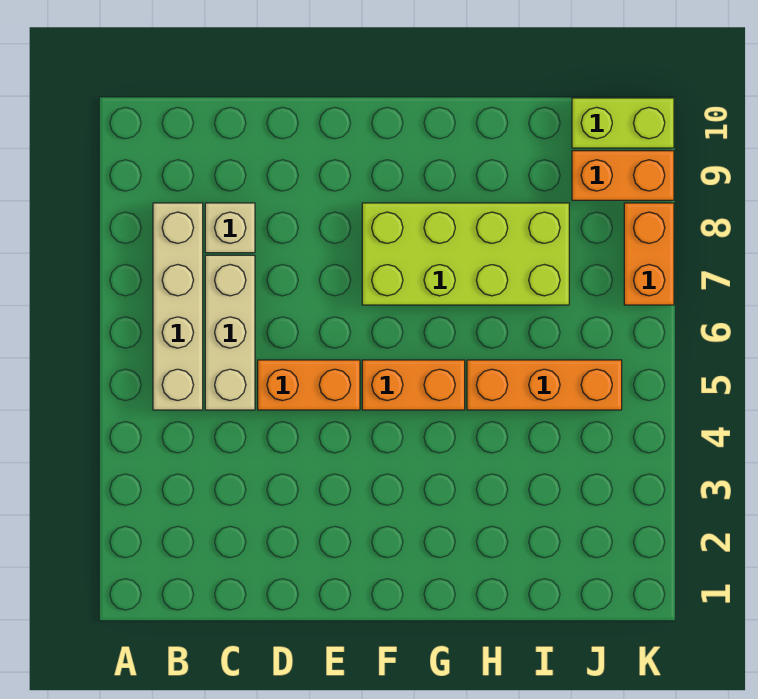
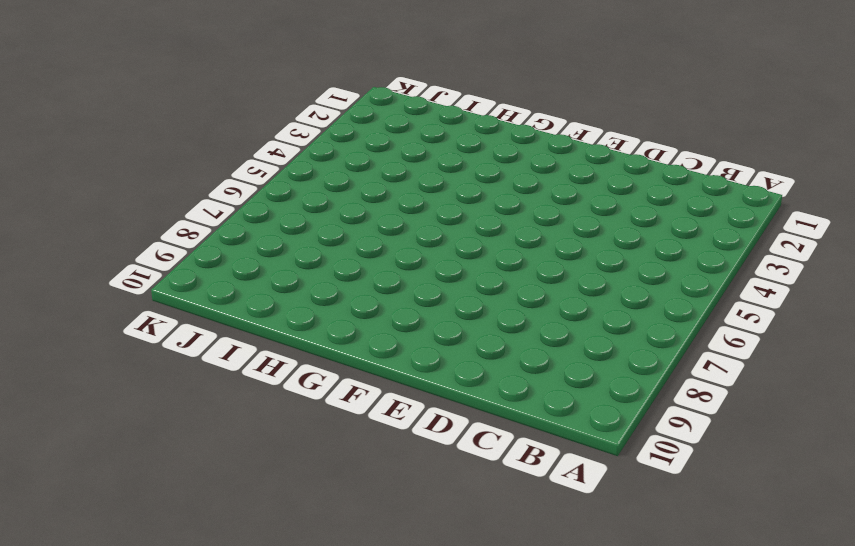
none -> tan brick B5:B8 level 1
none -> tan brick C5:C7 level 1

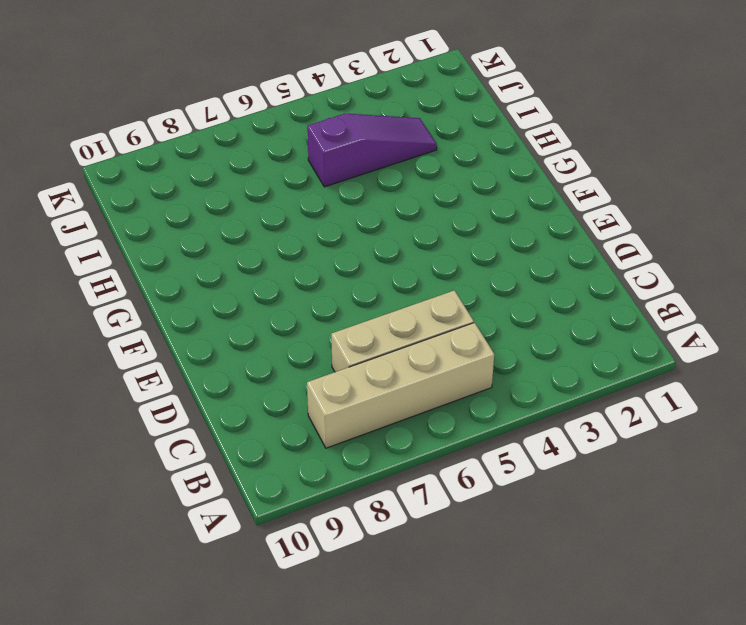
purple slope I3:I5 level 1 top 5 -> orange brick H5:J5 level 1
none -> tan brick C8 level 1
none -> orange brick D5:E5 level 1

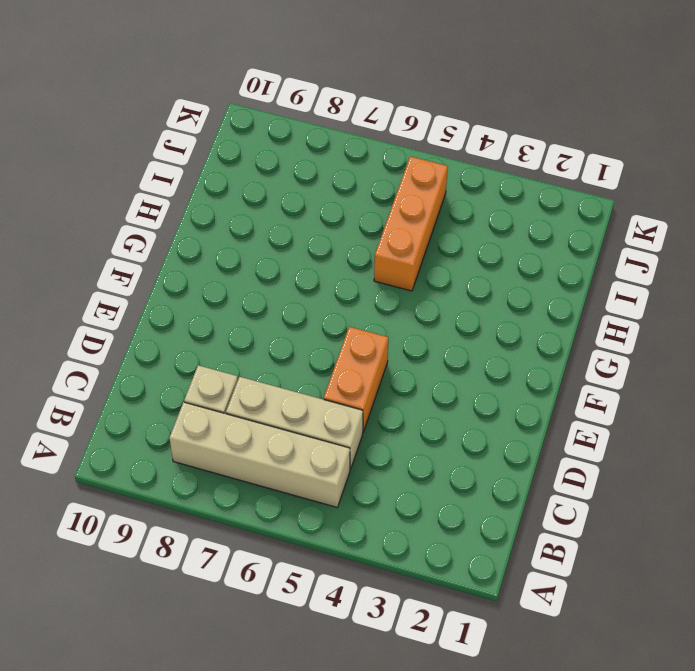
none -> orange brick F5:G5 level 1
none -> lime brick F7:I8 level 1

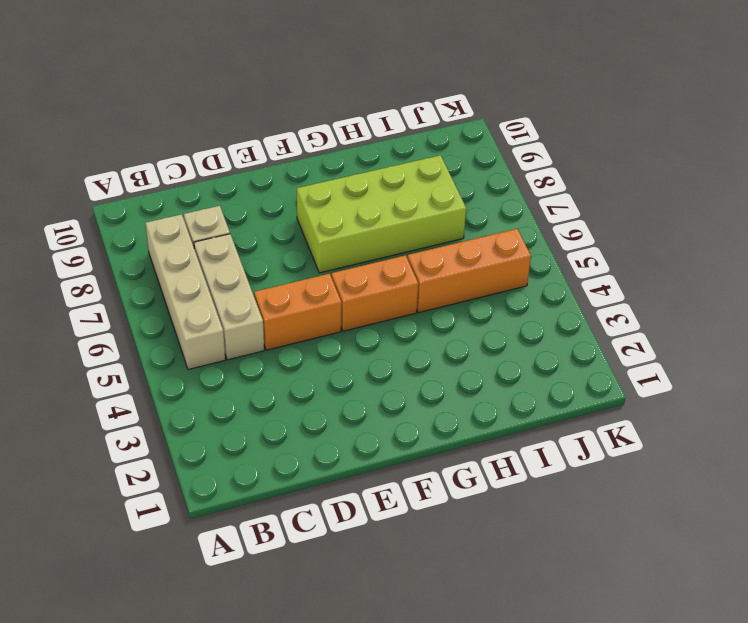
none -> orange brick J9:K9 level 1
none -> lime brick J10:K10 level 1

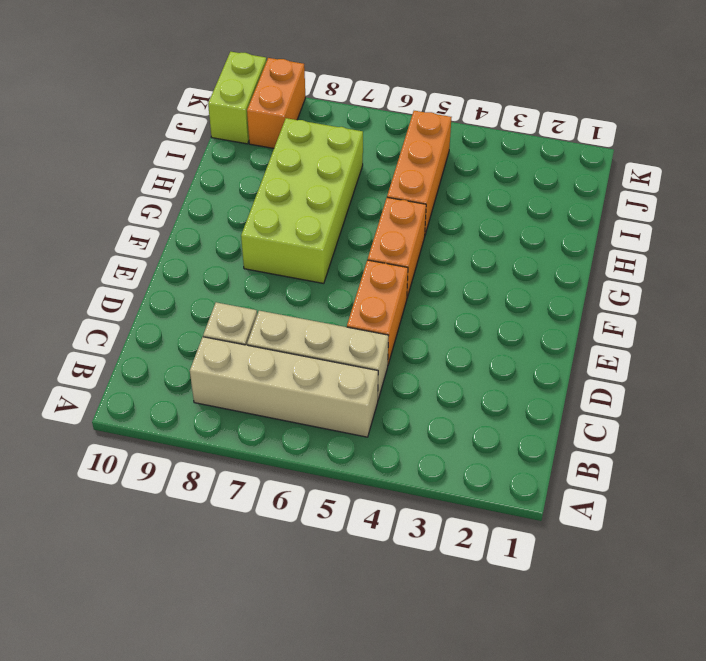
none -> orange brick K7:K8 level 1

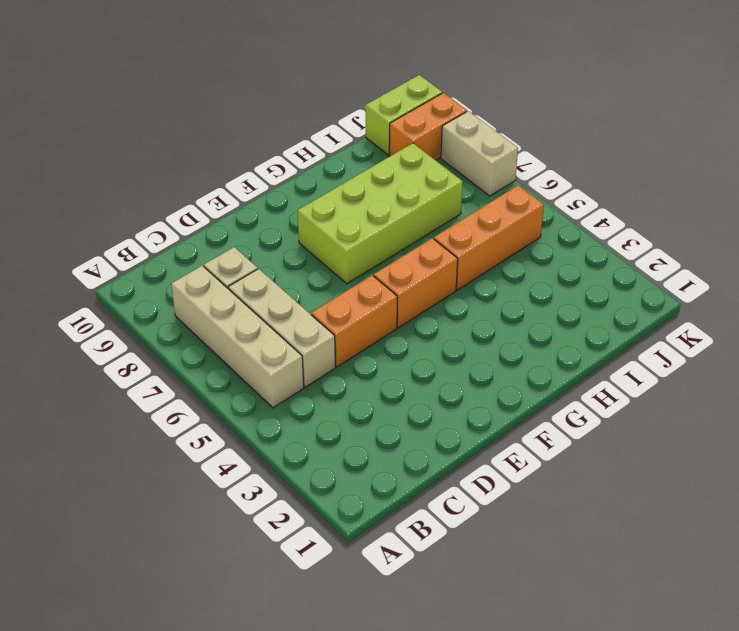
tan brick K7:K8 level 1 -> orange brick K7:K8 level 1

